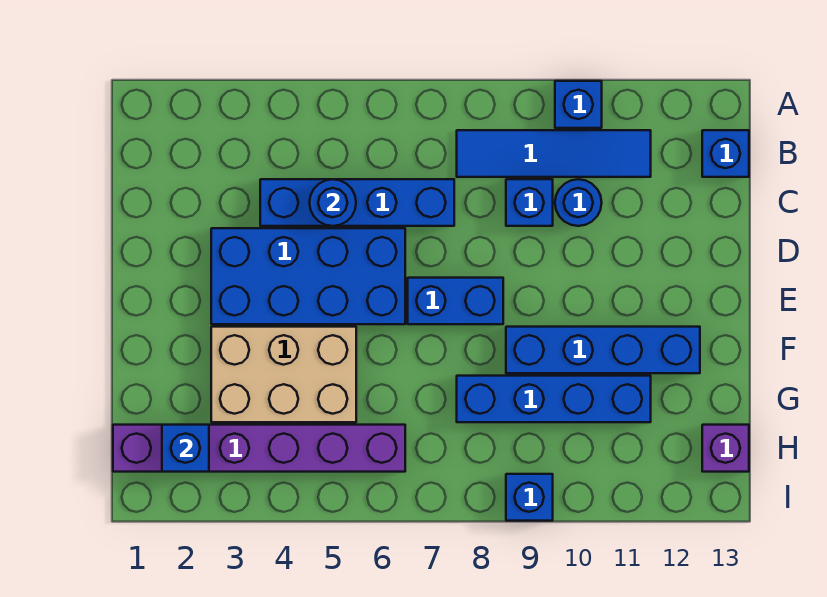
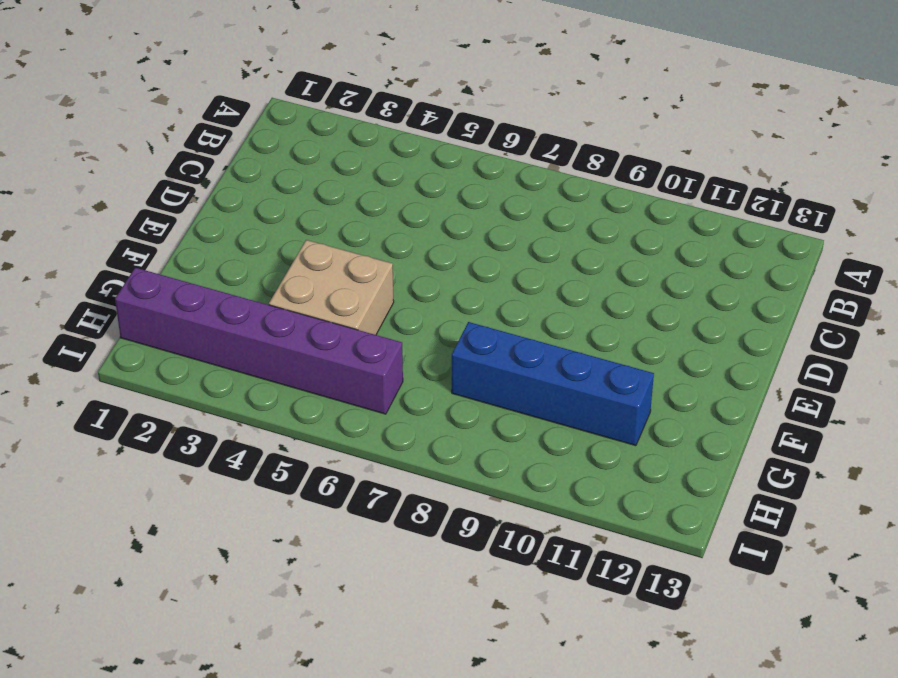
tan brick F4:G5 level 1 -> tan brick F3:G5 level 1
none -> blue brick A10 level 1
none -> blue tile B8:B11 level 1
none -> blue brick B13 level 1

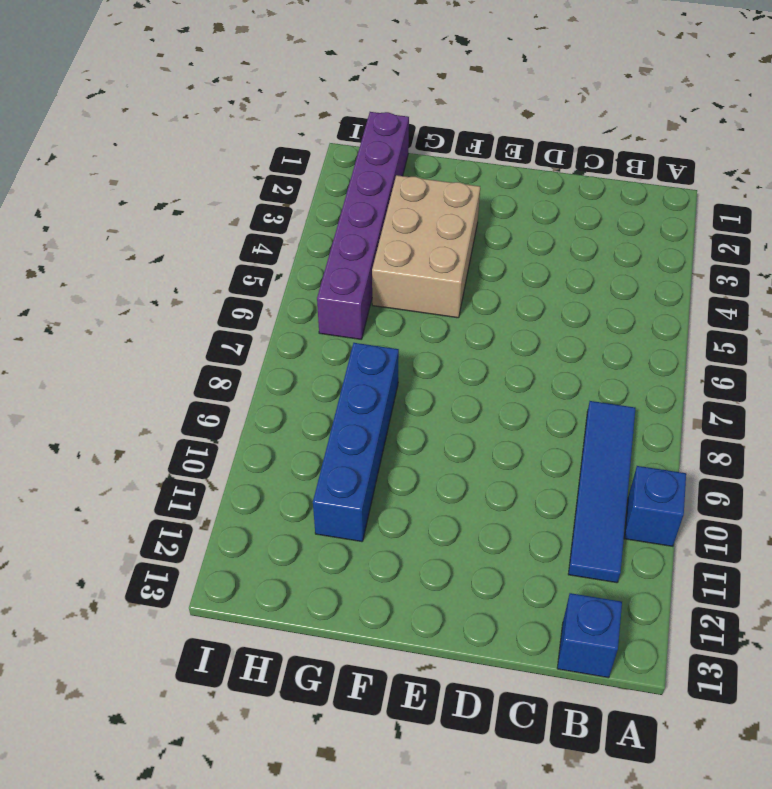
none -> blue brick C4:C7 level 1
none -> blue brick C9 level 1
none -> blue round brick C10 level 1

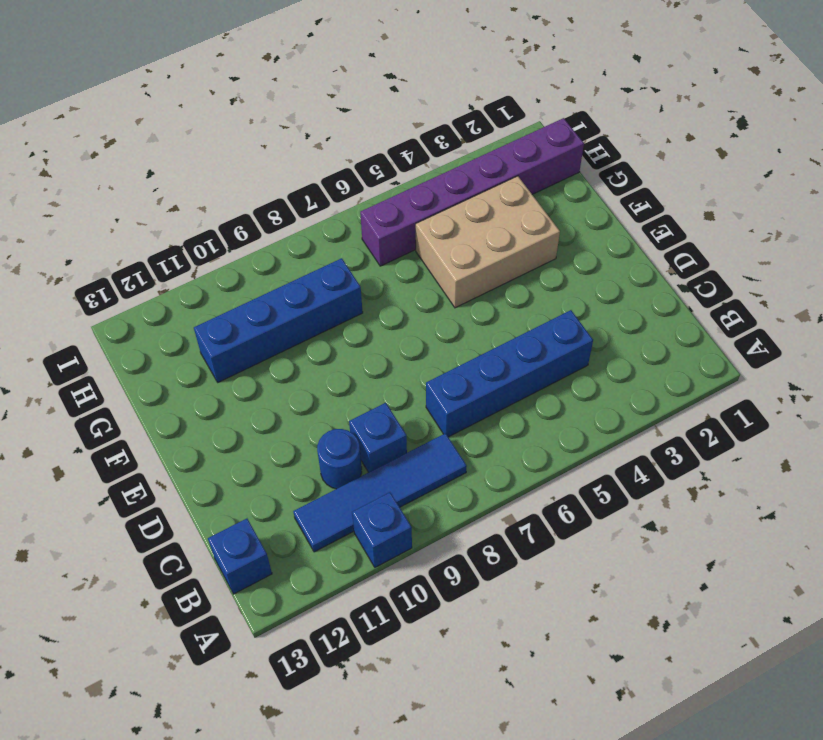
none -> blue brick D3:E6 level 1
none -> blue brick E7:E8 level 1
none -> blue brick F9:F12 level 1

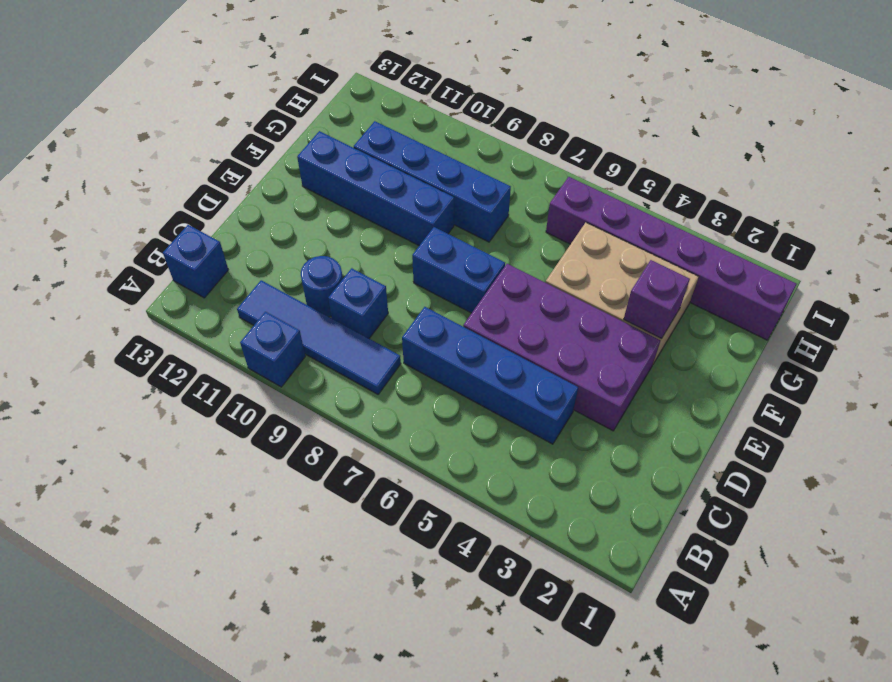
purple brick D3:E6 level 1 -> blue brick D3:E6 level 1
purple brick F3 level 2 -> purple brick H13 level 1
none -> blue brick I9 level 1
none -> blue round brick C5 level 2
none -> blue brick H2 level 2

